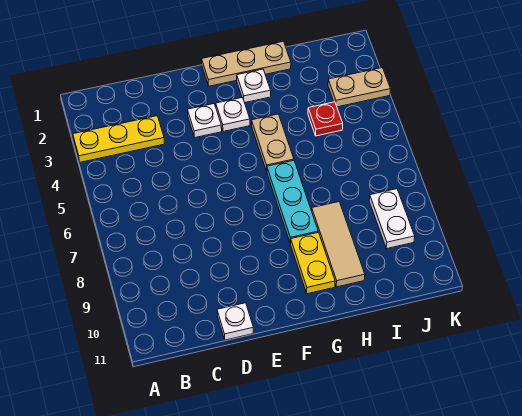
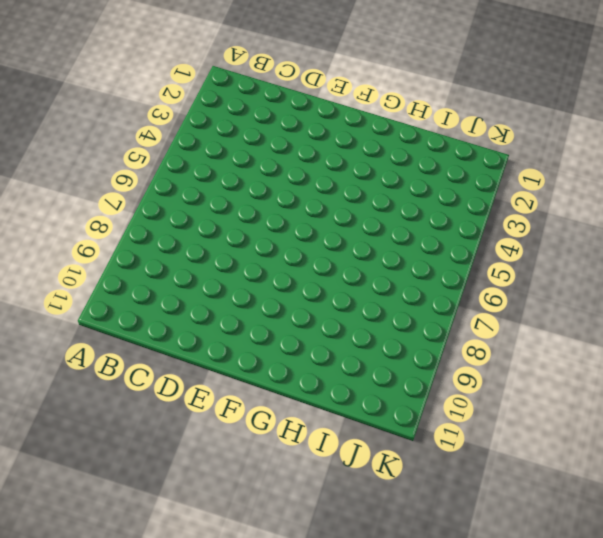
none -> yellow plate A3:C3 level 1
none -> white plate D11 level 1
none -> white plate E3 level 1

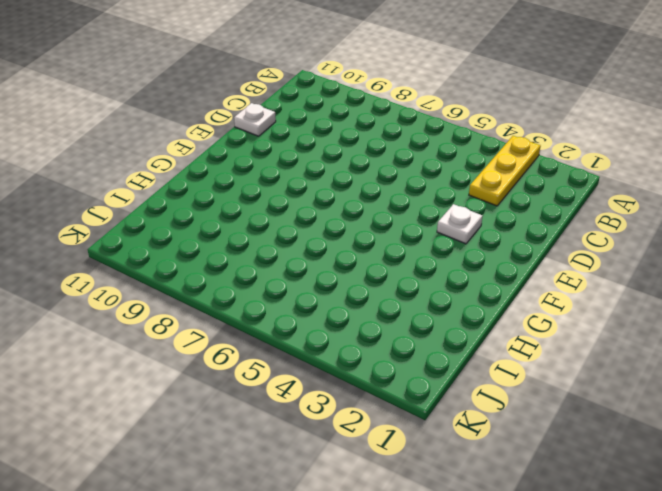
none -> tan plate F1:H1 level 1
none -> white plate F3 level 1
none -> white plate G2 level 1

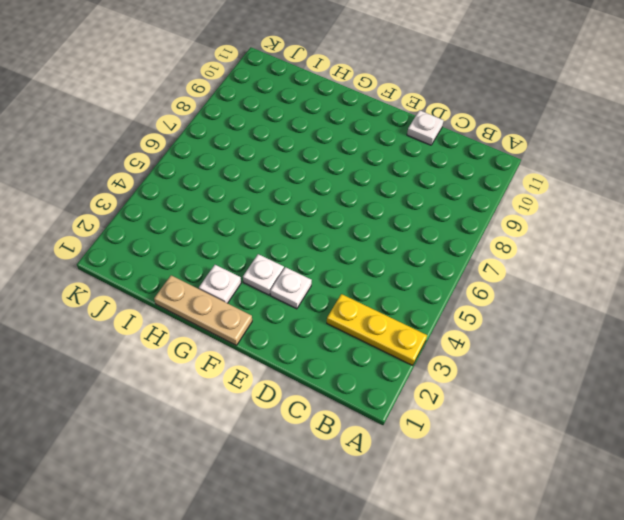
none -> tan plate G4:G5 level 1
none -> cyan plate G6:G8 level 1
none -> yellow plate G9:G10 level 1

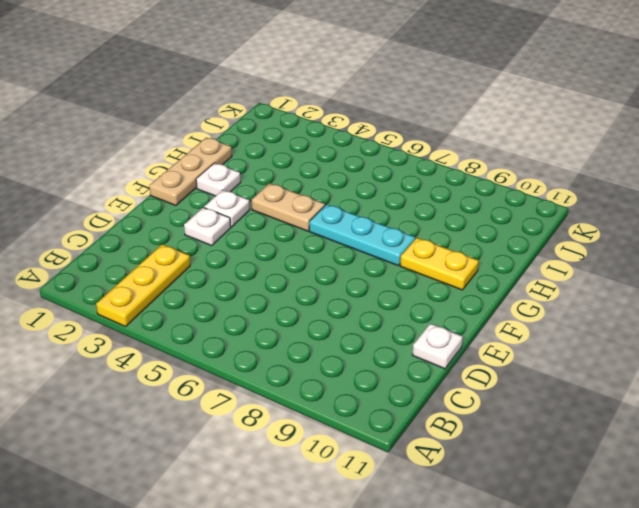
none -> tan tile H8:H10 level 1
none -> red plate I4 level 1
none -> tan plate J3:K3 level 1

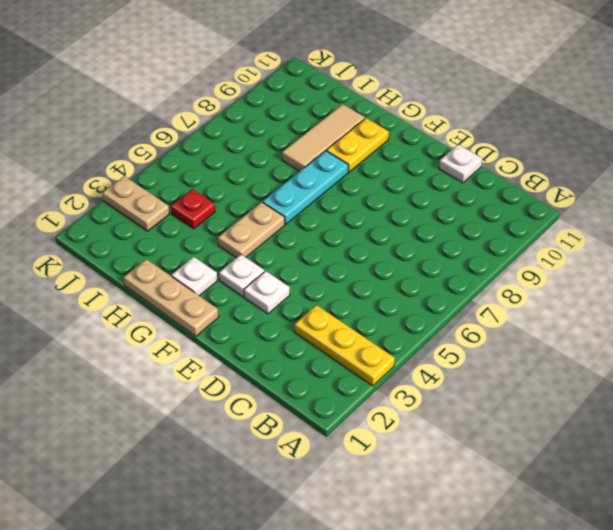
none -> white plate J8:J9 level 1

